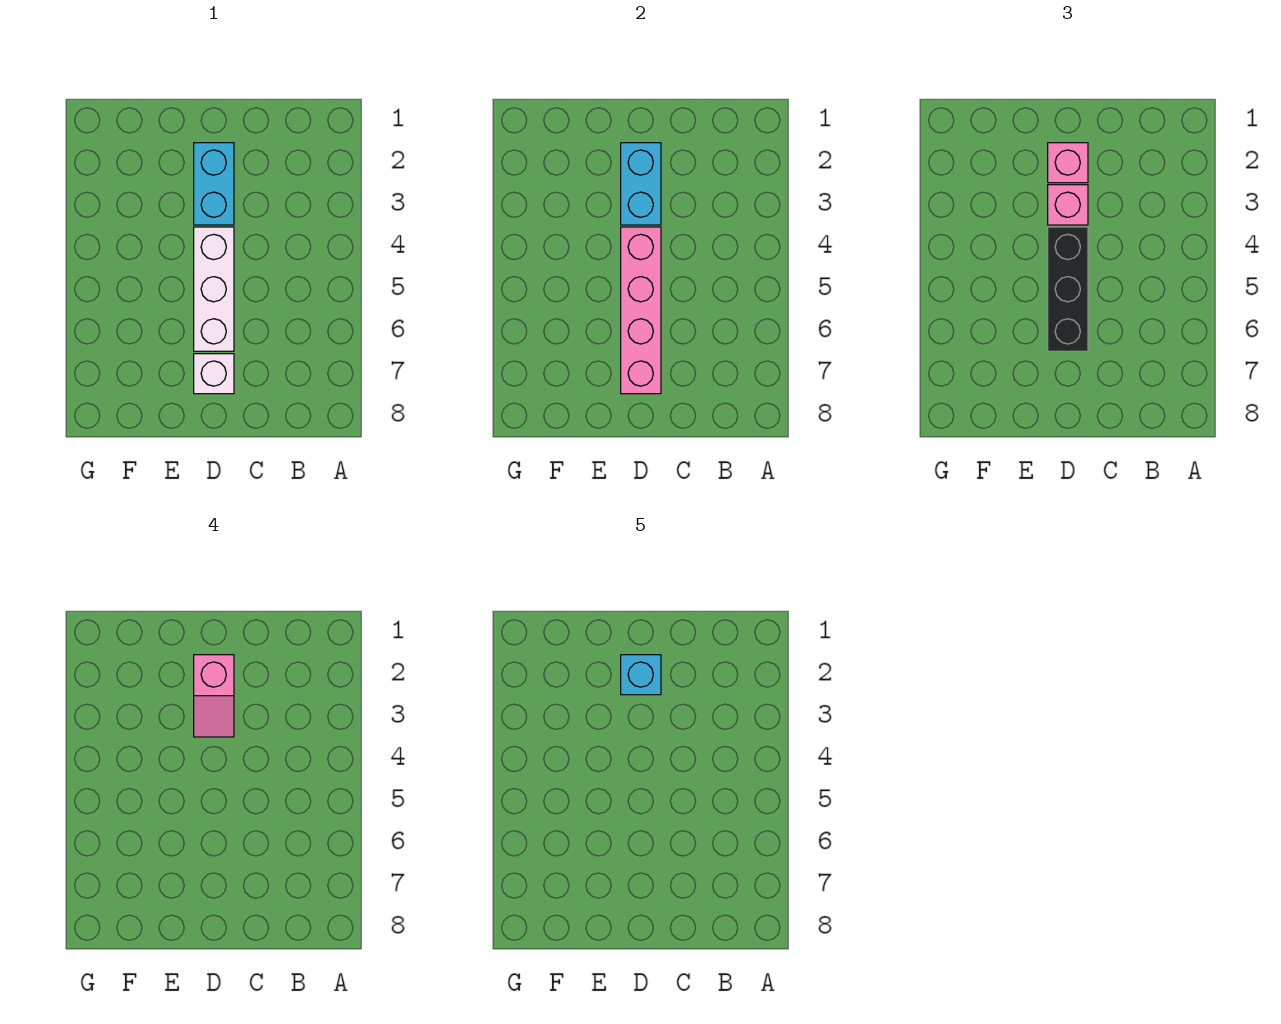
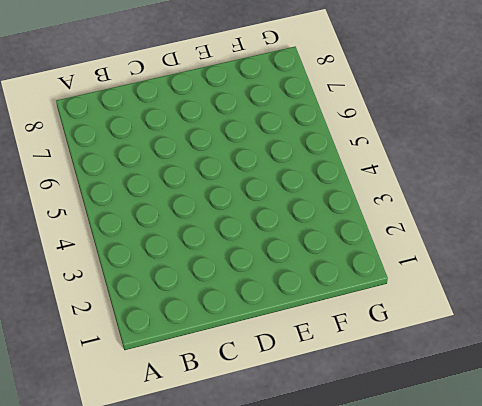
none -> cyan brick D2:D3 level 1
none -> white brick D4:D6 level 1

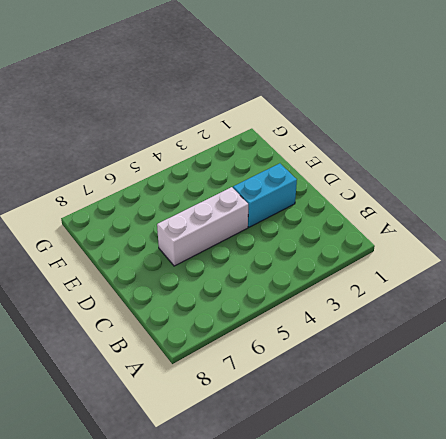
none -> white brick D7 level 1
none -> cyan brick D2:D3 level 2

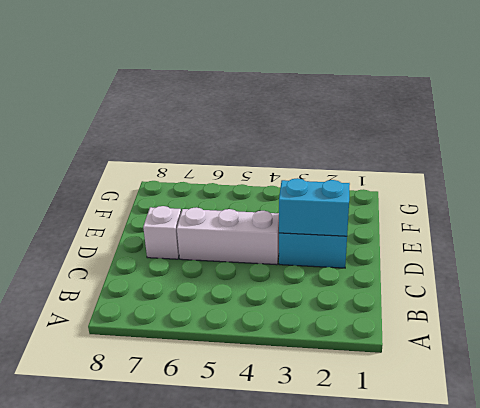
none -> pink brick D4:D7 level 2
none -> pink brick D2 level 3

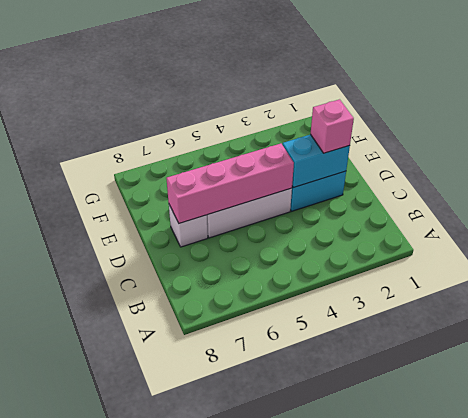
none -> pink brick D3 level 3
none -> black brick D4:D6 level 3

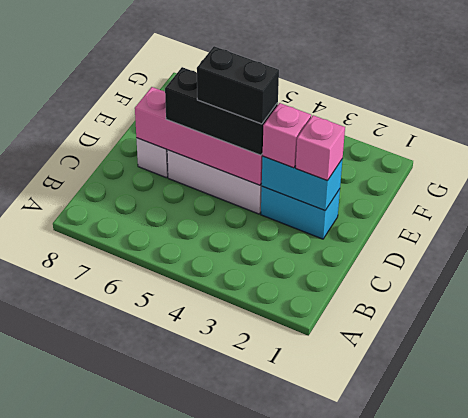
black brick D4:D5 level 4 -> none
none -> pink slope D2:D3 level 4 top 2
none -> cyan brick D2 level 5

